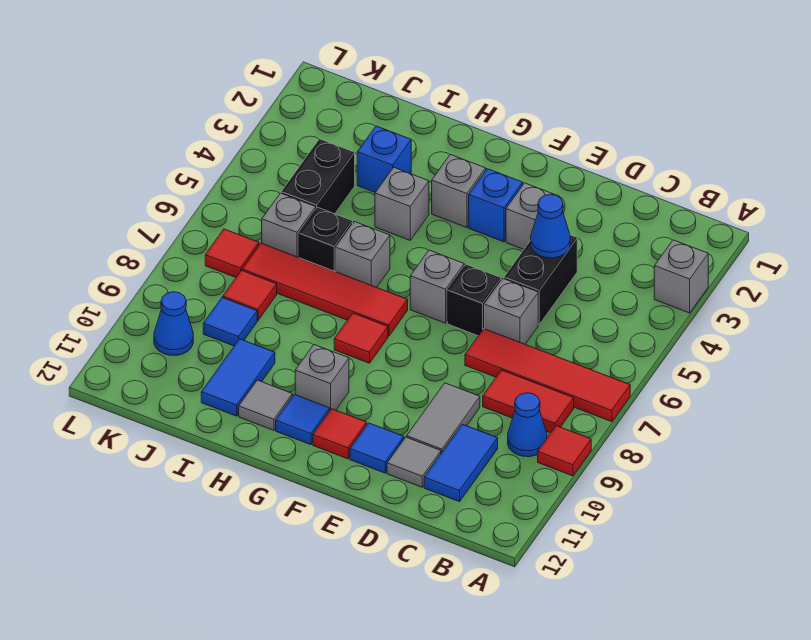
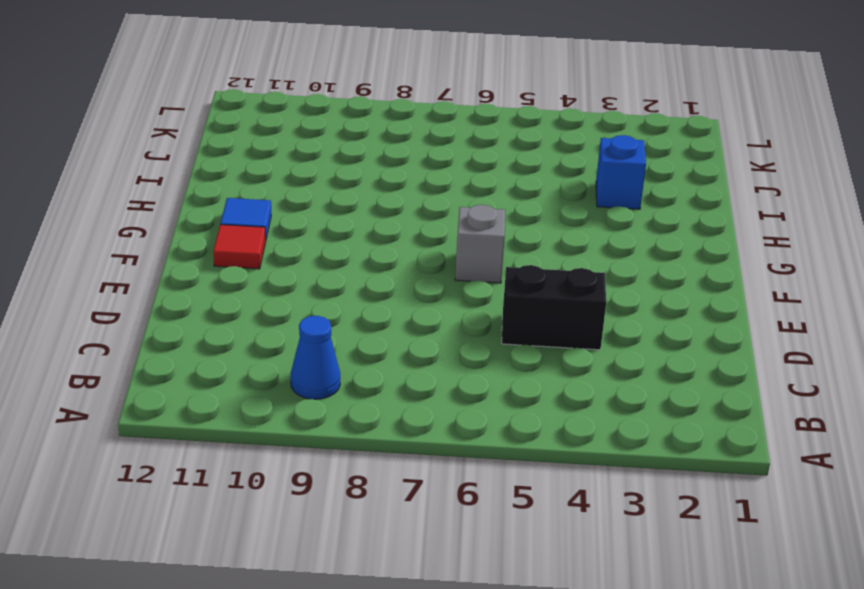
none -> grey brick A3 level 1
none -> red tile A7:D7 level 1
none -> red tile A9 level 1
none -> red tile B8:C8 level 1

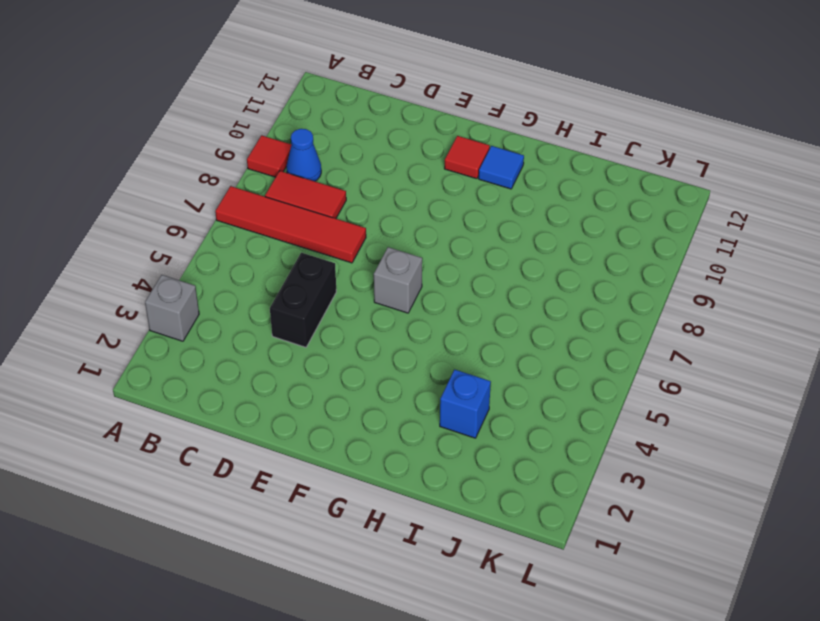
none -> blue tile C10:C11 level 1
none -> grey brick D6 level 1
none -> grey tile D9:D10 level 1
none -> grey tile D11 level 1

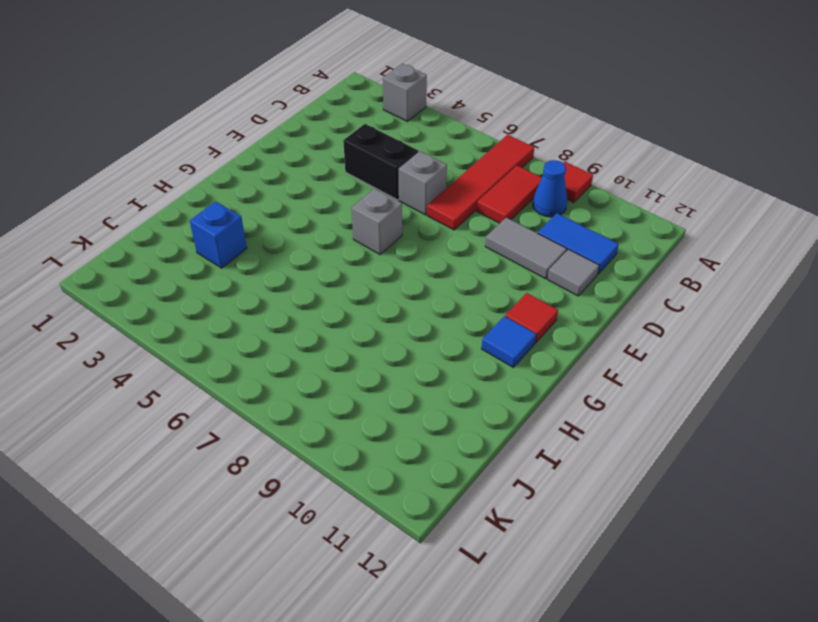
none -> grey brick E3 level 1
none -> black brick E6 level 1
none -> blue tile E11 level 1
none -> blue brick F3 level 1

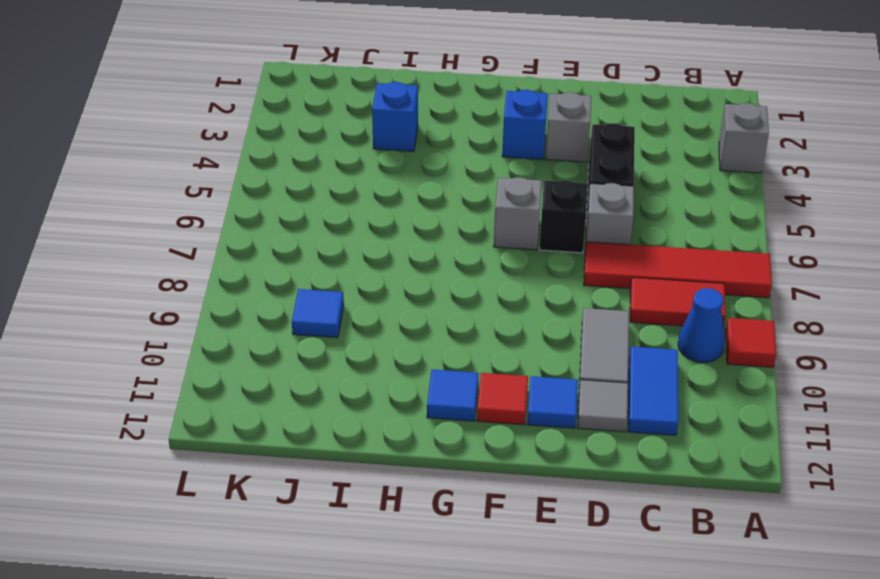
none -> grey brick G3 level 1
none -> red tile G7:J7 level 1
none -> red tile G8 level 1
none -> grey brick G10 level 1

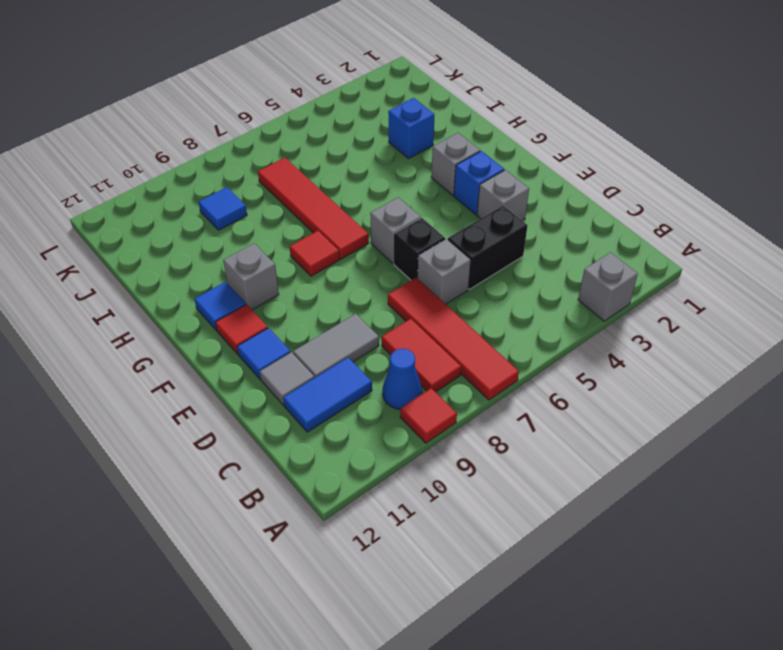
none -> grey brick H4 level 1
none -> grey brick H6 level 1
none -> grey tile H11 level 1
none -> black brick I6 level 1

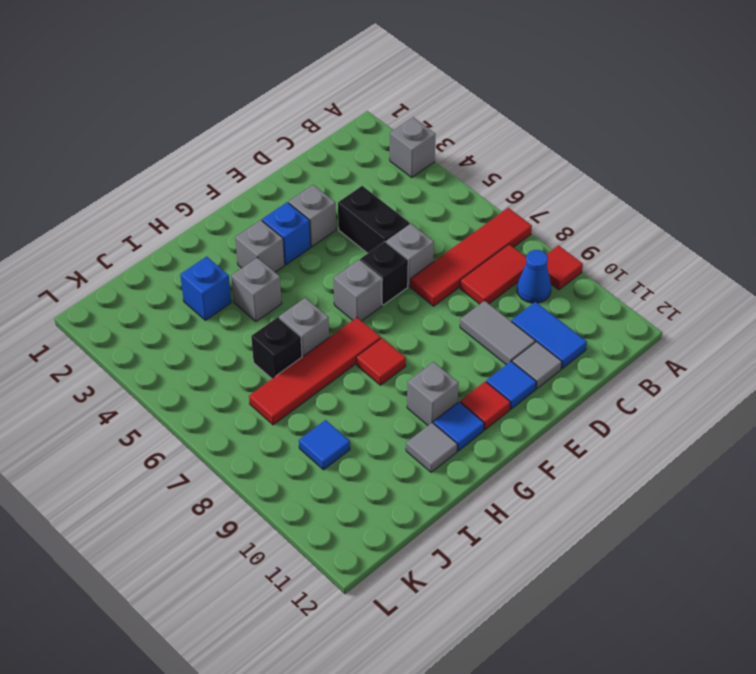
none -> blue tile I10:I11 level 1
none -> black brick J4:J5 level 1
none -> grey brick J6 level 1
none -> red tile J8 level 1

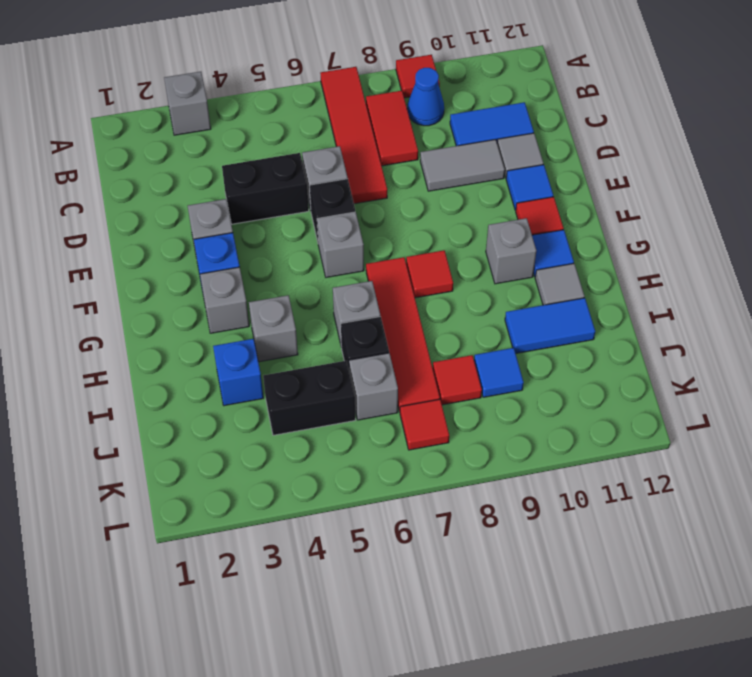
none -> blue cone K10 level 1
none -> blue cone D4 level 2

